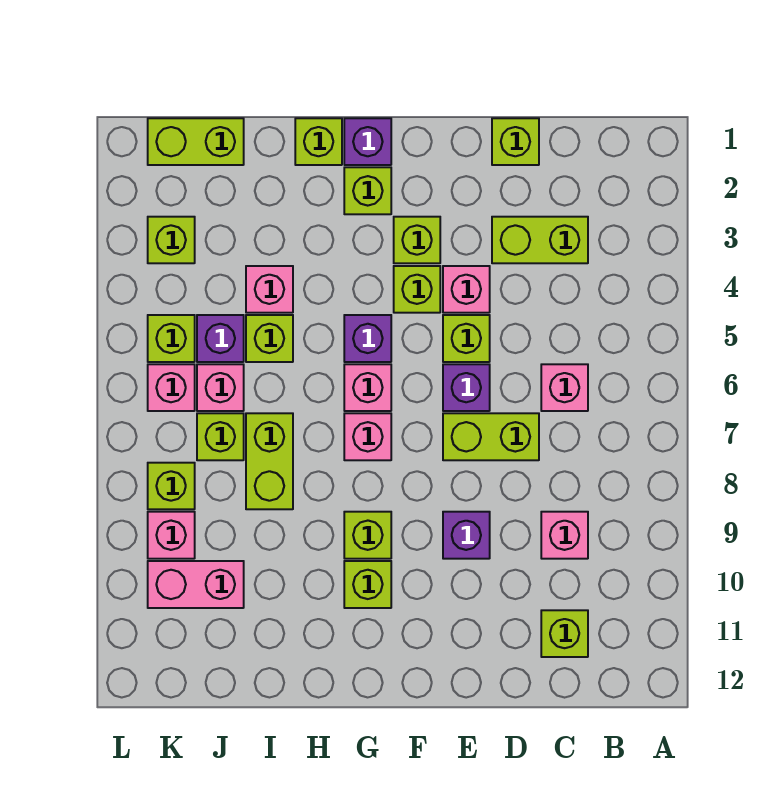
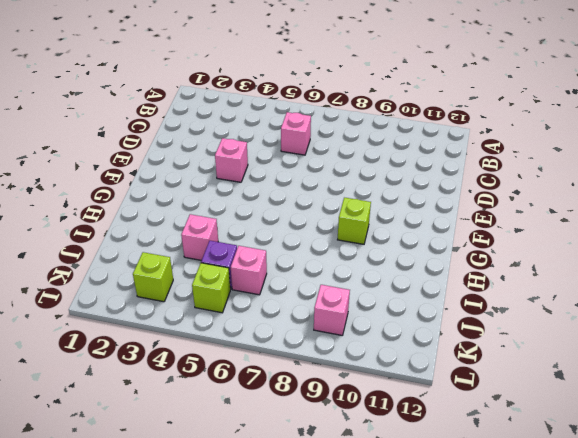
none -> lime brick C3:D3 level 1
none -> pink brick C9 level 1
none -> lime brick C11 level 1
none -> lime brick D1 level 1

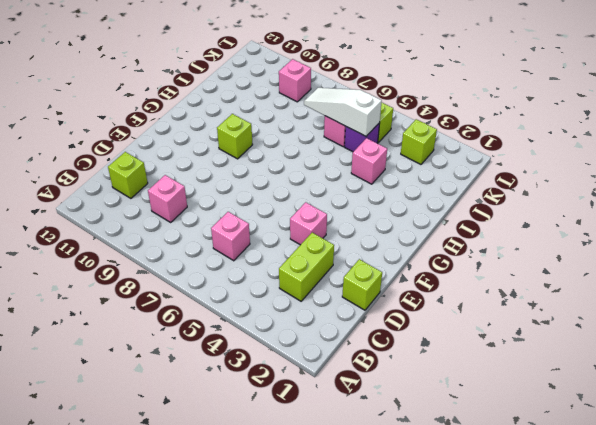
white slope J5:J7 level 2 top 5 -> none
none -> lime brick D7:E7 level 1
none -> lime brick E5 level 1
none -> purple brick E6 level 1
none -> purple brick E9 level 1

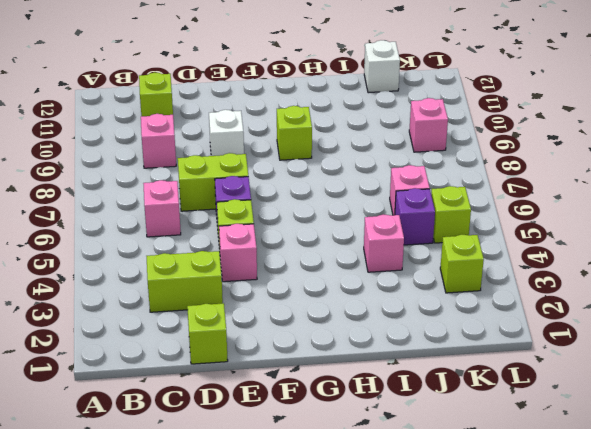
white brick E9 level 1 -> purple brick E9 level 1
white brick J12 level 1 -> none
none -> lime brick F3 level 1
none -> lime brick F4 level 1
none -> purple brick G1 level 1
none -> lime brick G2 level 1

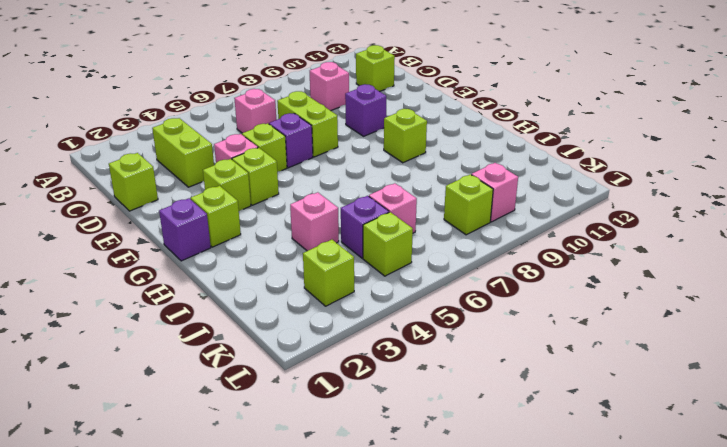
none -> purple brick G5 level 1
none -> pink brick G6 level 1
none -> pink brick G7 level 1
none -> lime brick G10 level 1

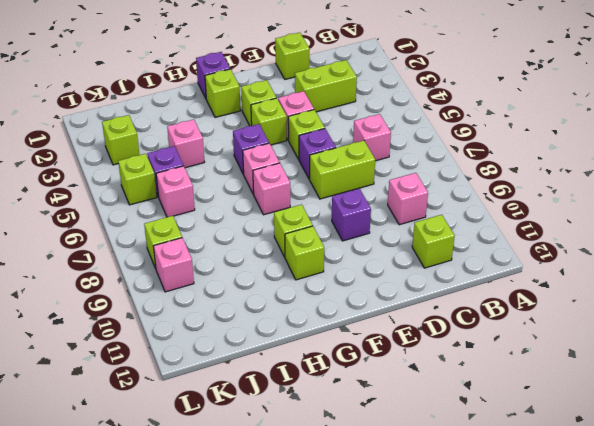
none -> lime brick H1 level 1
none -> lime brick I5 level 1
none -> lime brick I7:I8 level 1
none -> lime brick J1:K1 level 1

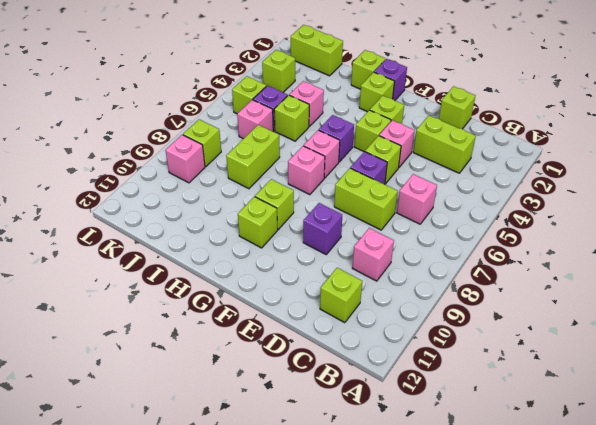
none -> lime brick J7 level 1
none -> pink brick J10:K10 level 1
none -> pink brick K6 level 1

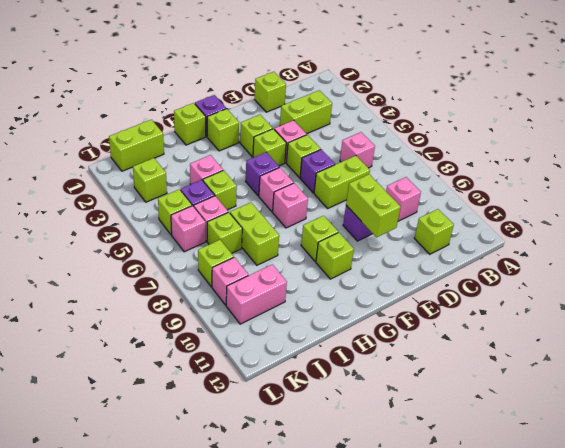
lime brick E9:E10 level 2 -> none

